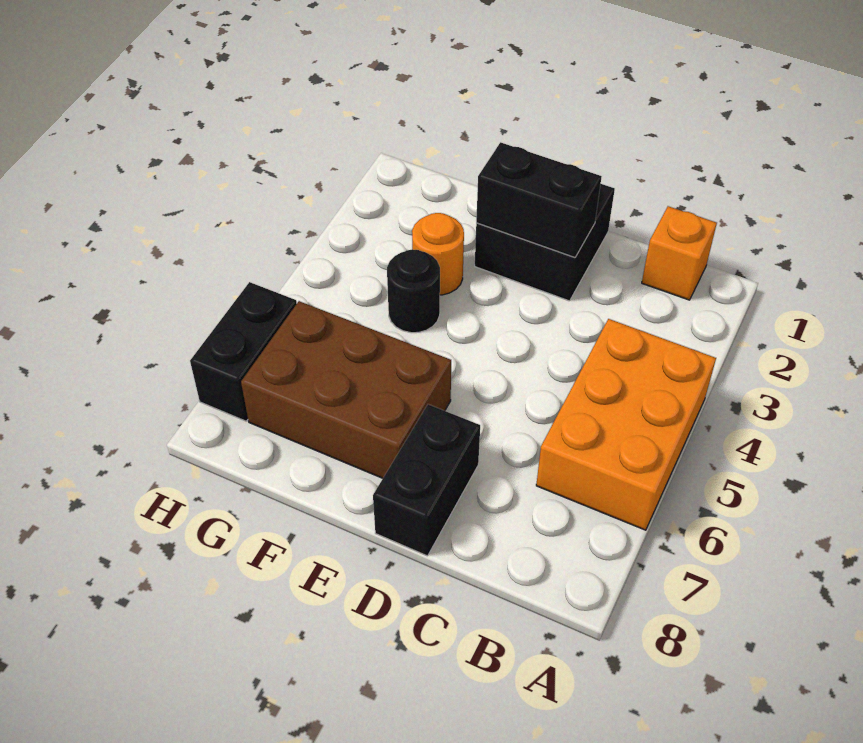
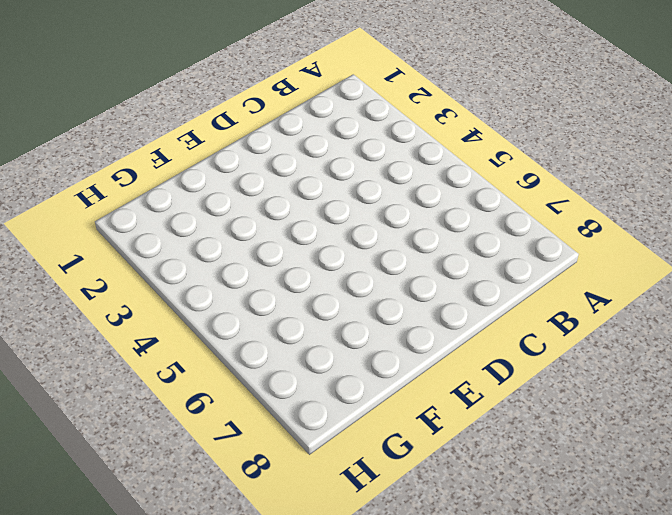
none -> orange brick A4:B6 level 1
none -> orange brick B1 level 1

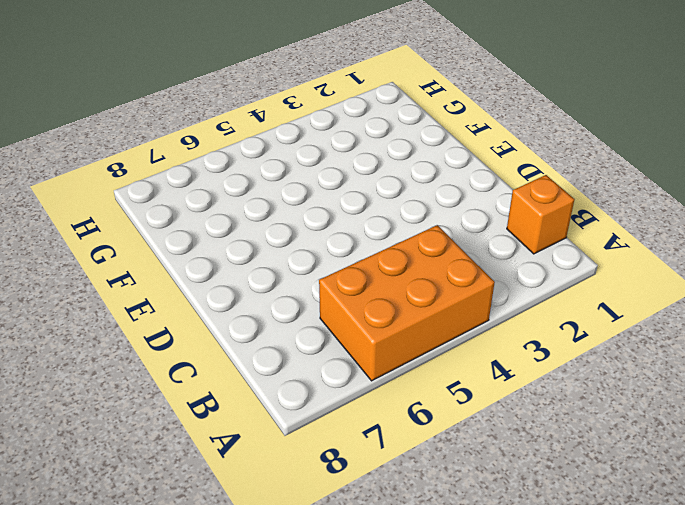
none -> black brick D1:E2 level 1
none -> black brick D7:D8 level 1

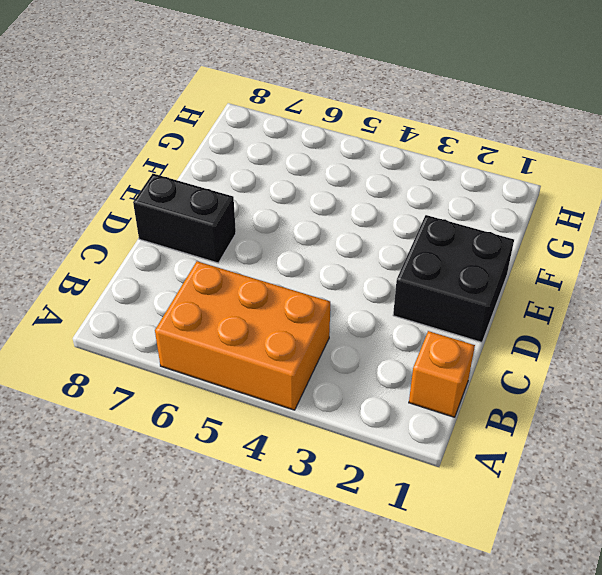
none -> brown brick E6:G7 level 1
none -> orange round brick F3 level 1

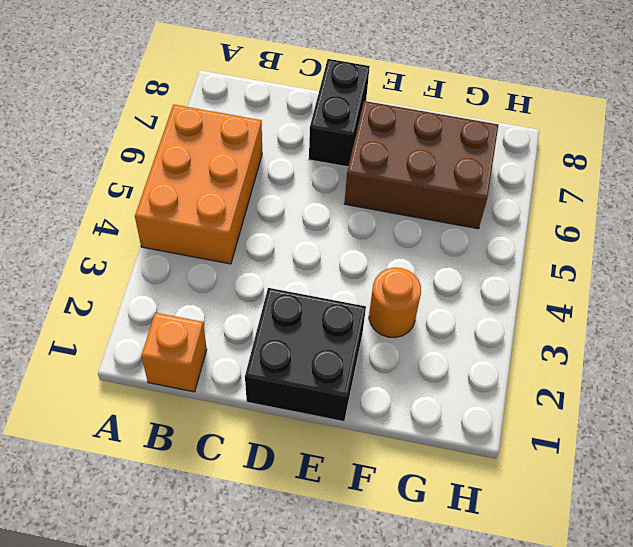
none -> black round brick F4 level 1
none -> black brick H6:H7 level 1

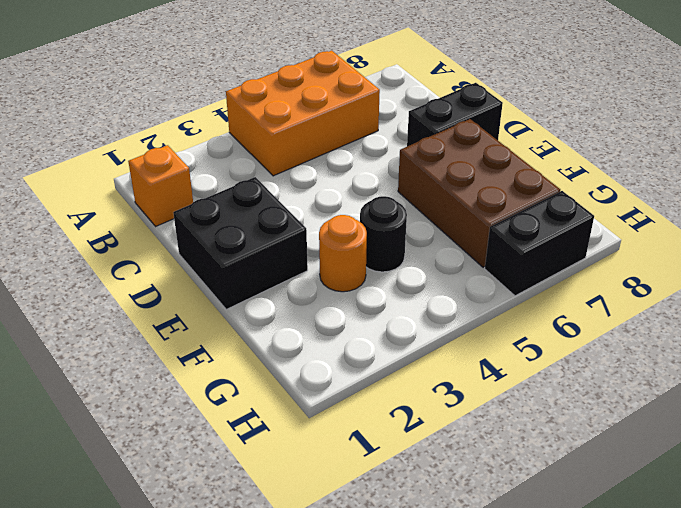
none -> black brick D2:E2 level 2

